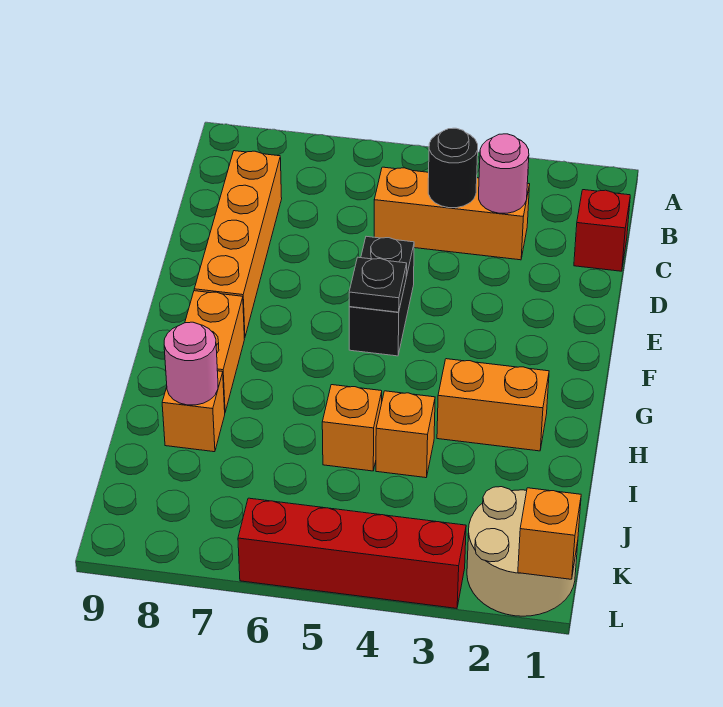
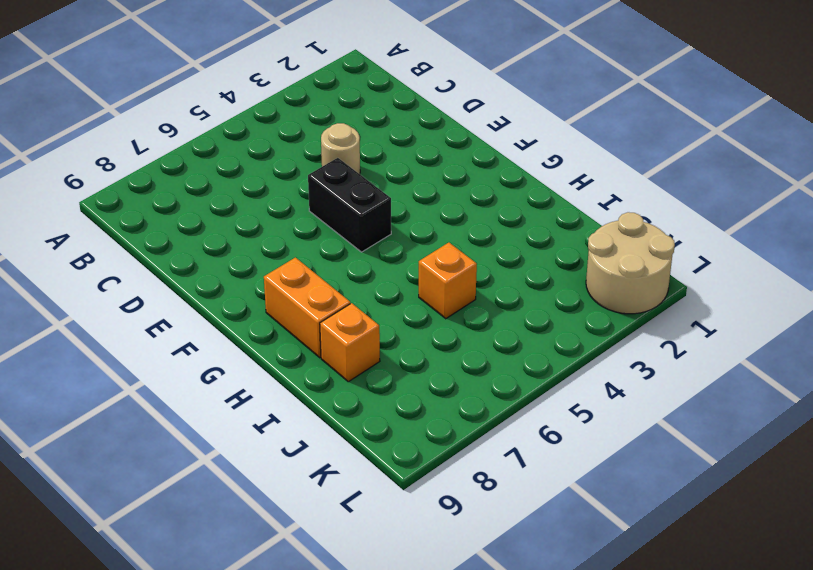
tan round brick D4 level 1 -> none
none -> red brick C1 level 1
none -> orange brick C3:C5 level 1
none -> orange brick C8:F8 level 1

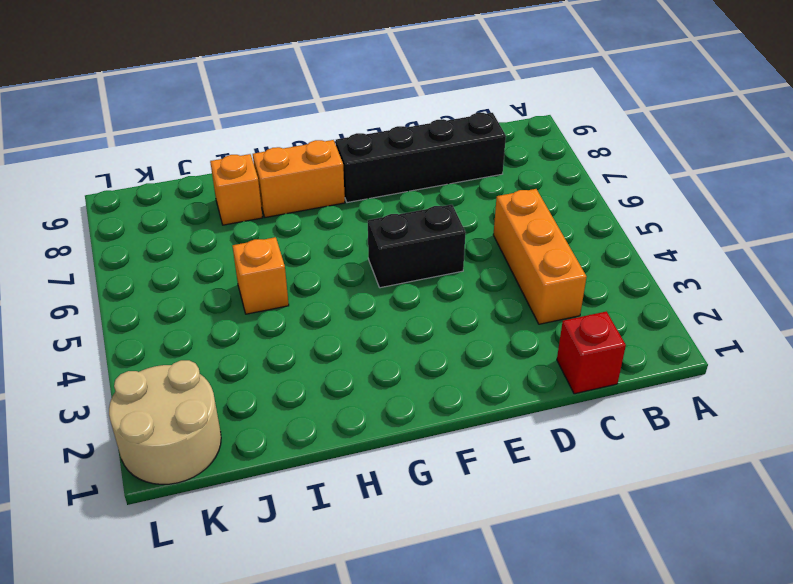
black brick C8:F8 level 1 -> orange brick C8:F8 level 1
none -> orange brick H2:H3 level 1
none -> orange brick I4 level 1
none -> red brick L3:L6 level 1

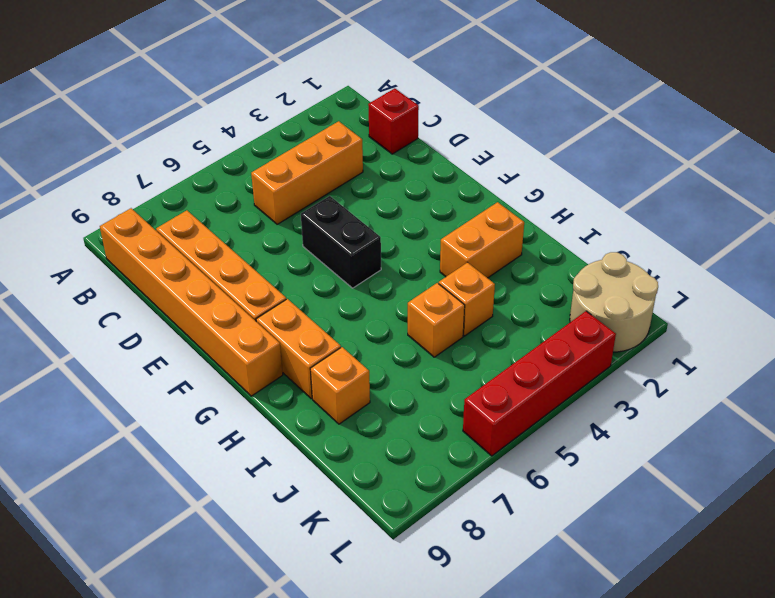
orange brick B9:G9 level 1 -> none
none -> pink round brick C3 level 2
none -> black round brick C4 level 2
none -> black plate F5 level 2

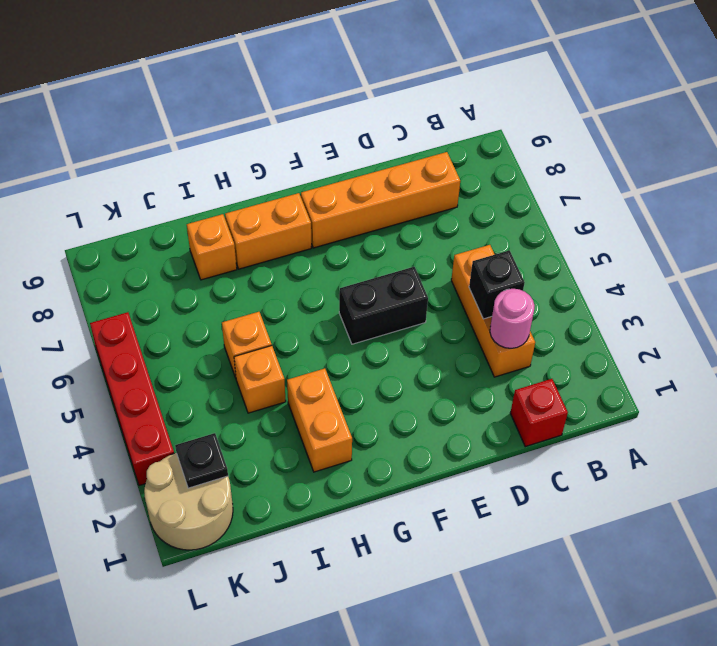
black brick C4 level 2 -> black round brick C4 level 2
black plate K2 level 2 -> black plate F5 level 2
none -> pink round brick I8 level 2
none -> orange brick L1 level 2

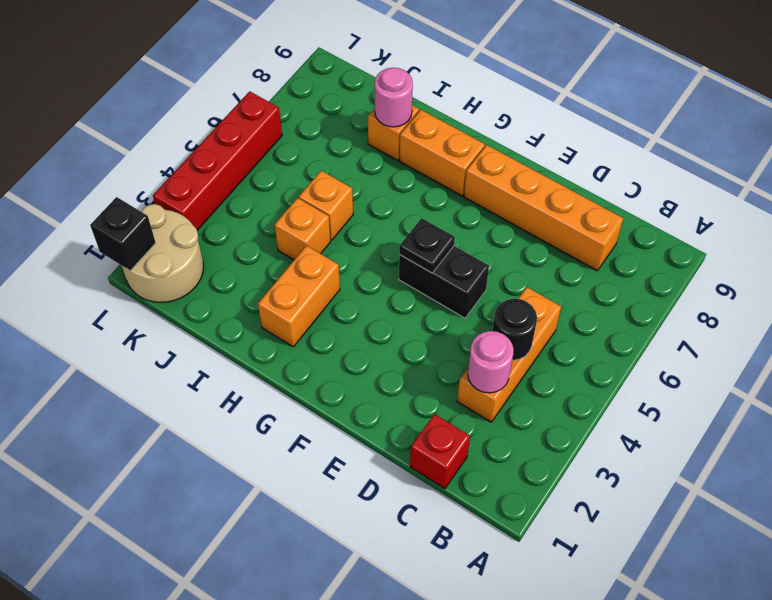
black brick L1 level 2 -> orange brick L1 level 2

